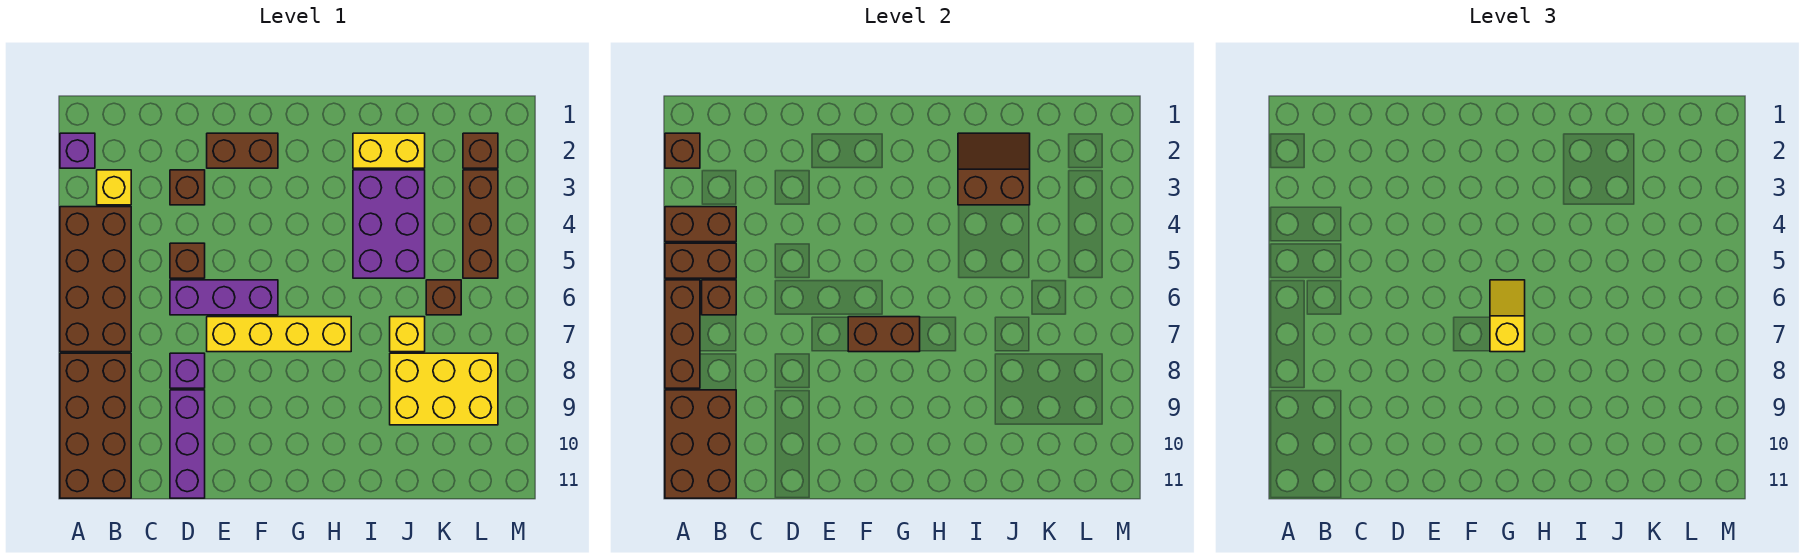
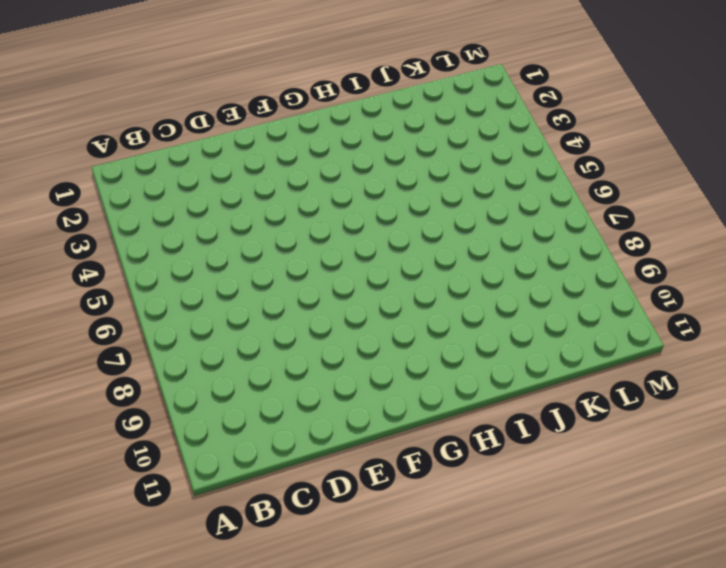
none -> purple brick A2 level 1
none -> brown brick A4:B7 level 1
none -> brown brick A8:B11 level 1

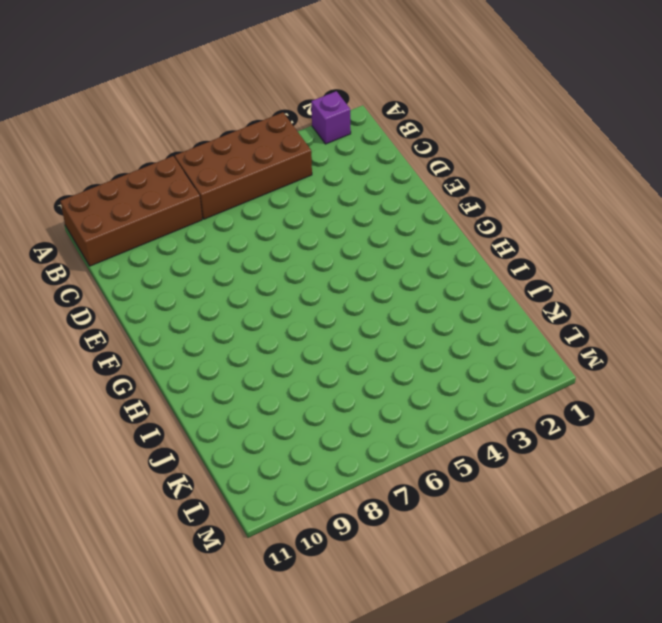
none -> yellow brick B3 level 1
none -> brown brick D3 level 1
none -> brown brick D5 level 1

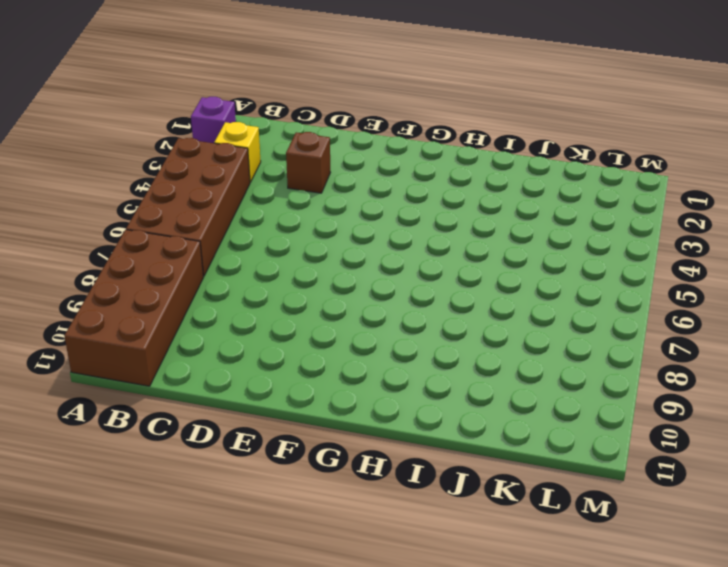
none -> brown brick D5 level 1
none -> purple brick D6:F6 level 1
none -> purple brick D8 level 1

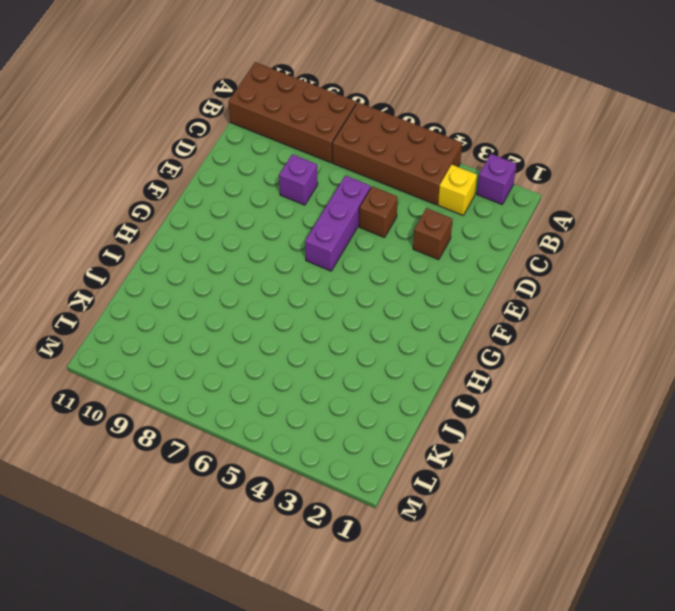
none -> purple brick D9:D11 level 1
none -> brown brick E2:F2 level 1
none -> yellow brick E7:H7 level 1

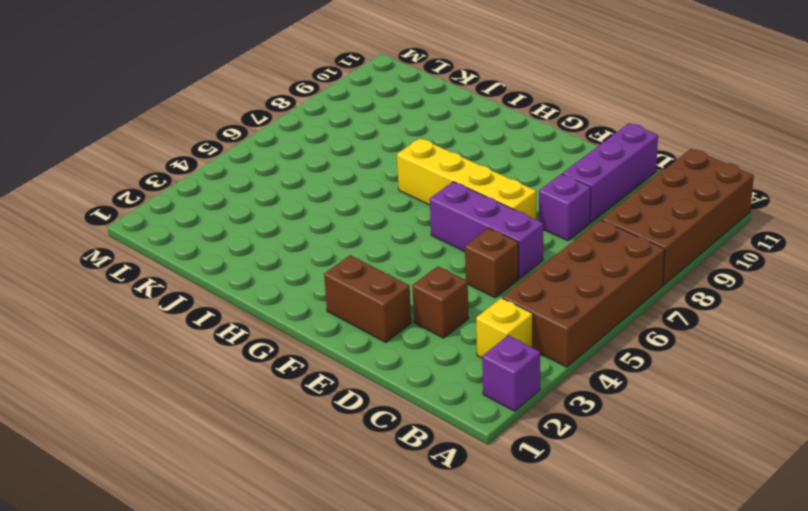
none -> yellow brick I2:J2 level 1
none -> purple brick I3:J5 level 1
none -> yellow brick J7 level 1

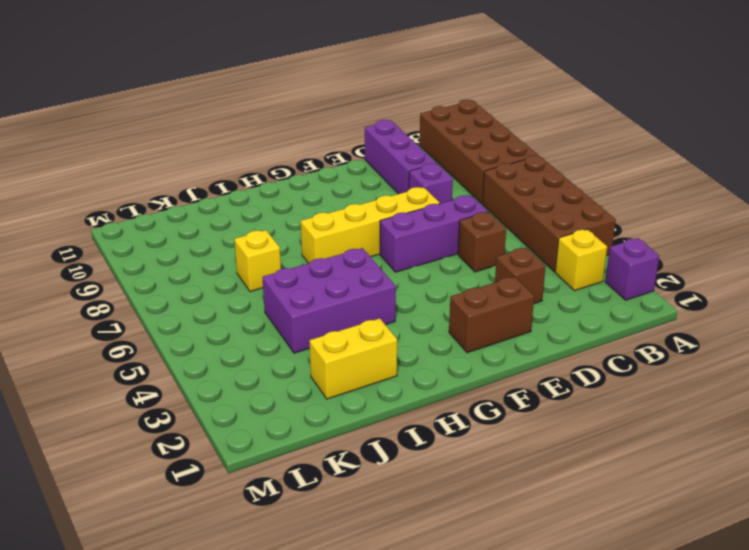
purple brick H4:J5 level 1 -> purple brick I3:J5 level 1
none -> yellow brick J8:L9 level 1
none -> brown brick K6 level 1
none -> brown brick L2 level 1

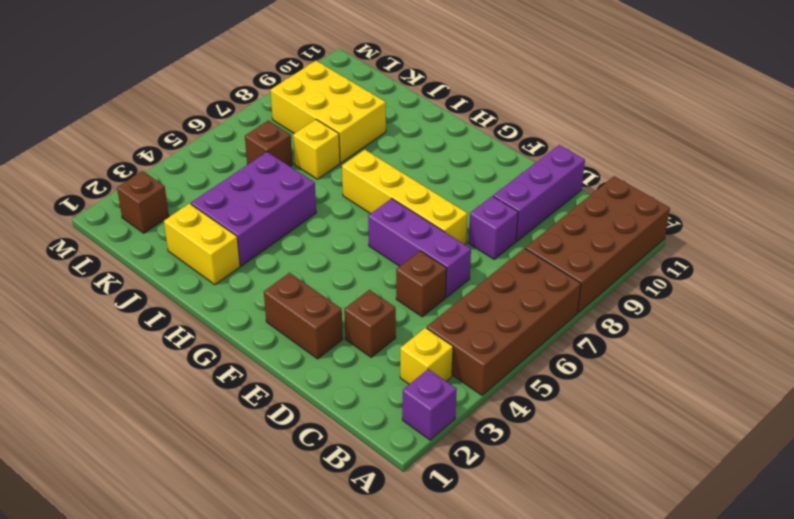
none -> brown brick L3:L5 level 1
none -> brown brick A2 level 2
none -> brown brick A4:B4 level 2

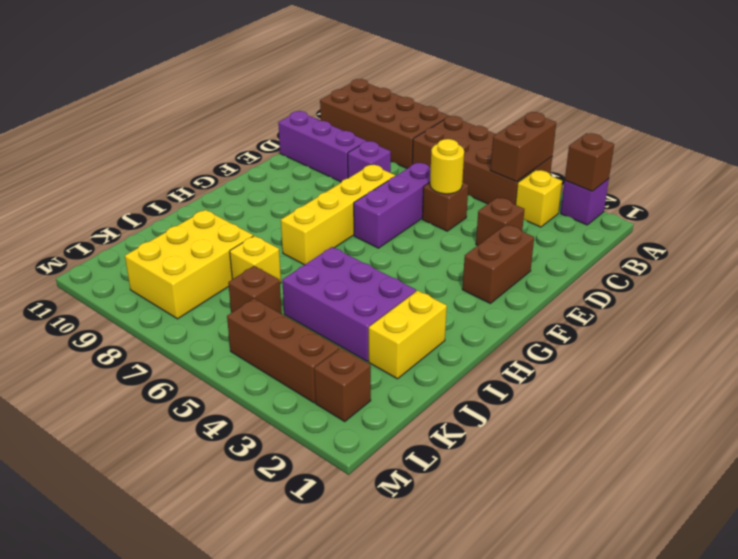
yellow round brick D5 level 2 -> none
none -> brown brick A5:B5 level 2
none -> brown brick A6:A8 level 2
none -> brown brick A9:B11 level 2

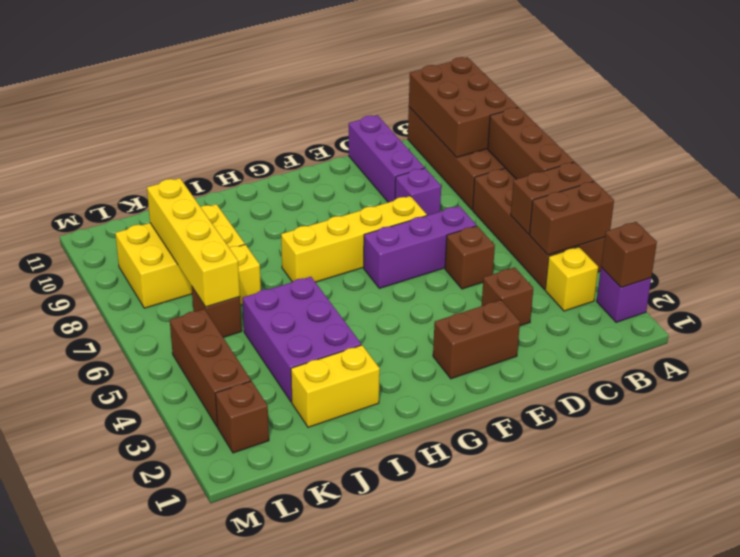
yellow brick K6:K9 level 2 -> none
none -> brown brick B6 level 2
none -> brown brick F7:G7 level 2
none -> brown slope I2:J3 level 2 top 3

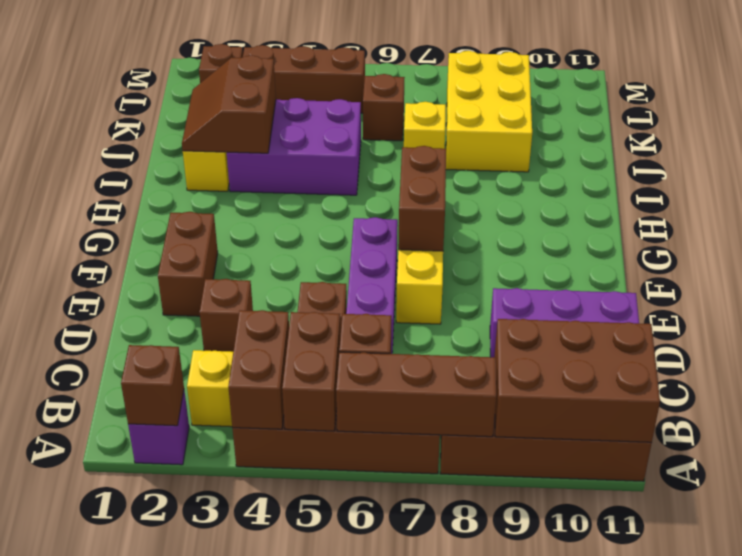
none -> purple brick D8 level 1
none -> yellow slope G6:G7 level 3 top 7

